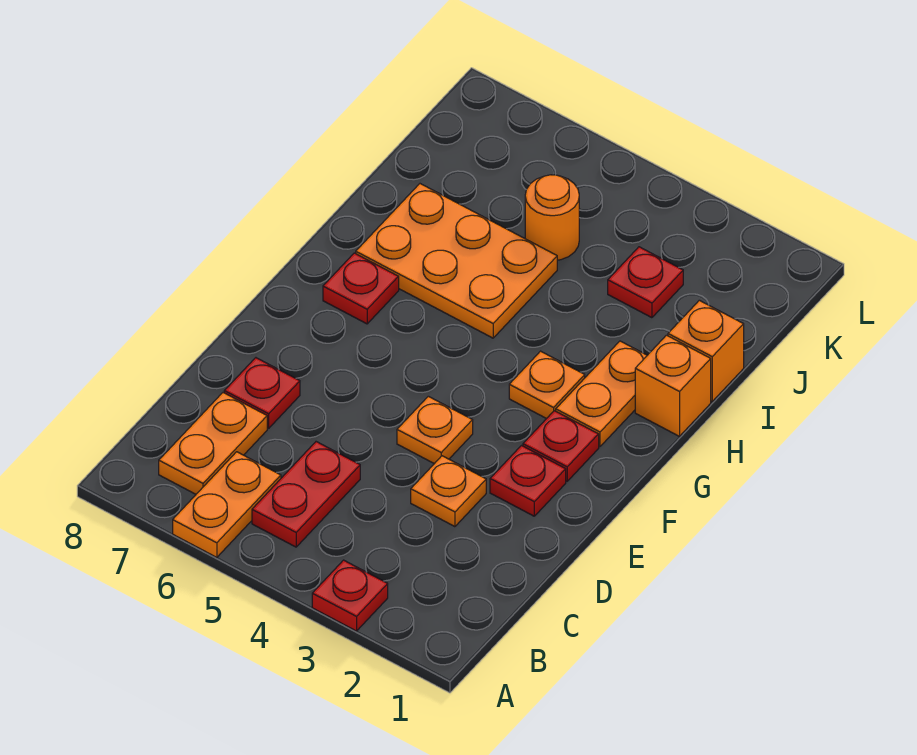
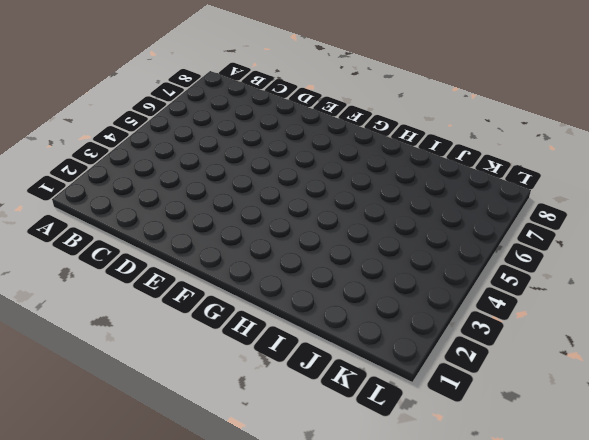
none -> red plate A3 level 1
none -> orange plate A6:B6 level 1
none -> red plate B5:C5 level 1

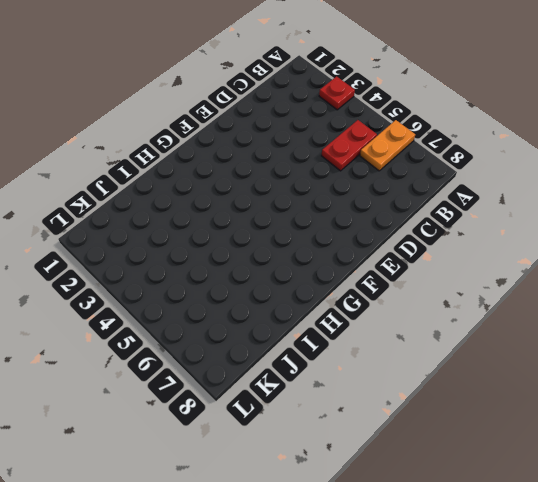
none -> orange plate B7:C7 level 1
none -> orange plate D3 level 1
none -> red plate D7 level 1

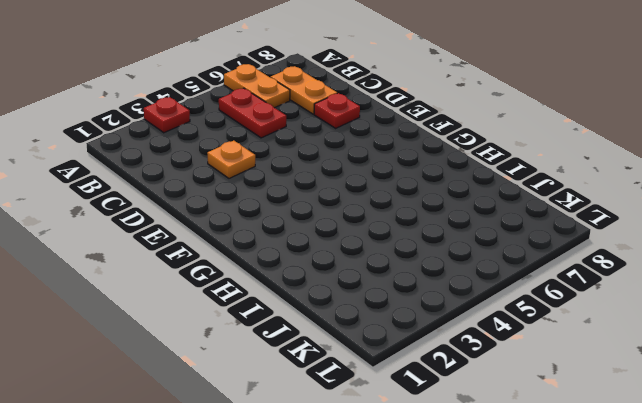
none -> red plate E2 level 1
none -> orange plate E4 level 1
none -> red plate F2 level 1

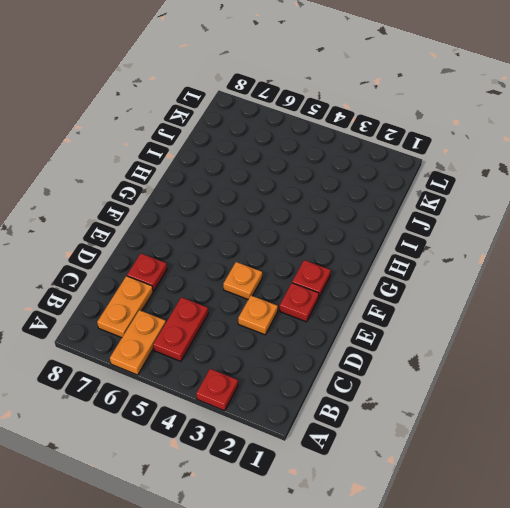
none -> orange plate G2:H2 level 1
none -> orange plate G3 level 1
none -> red plate G7 level 1

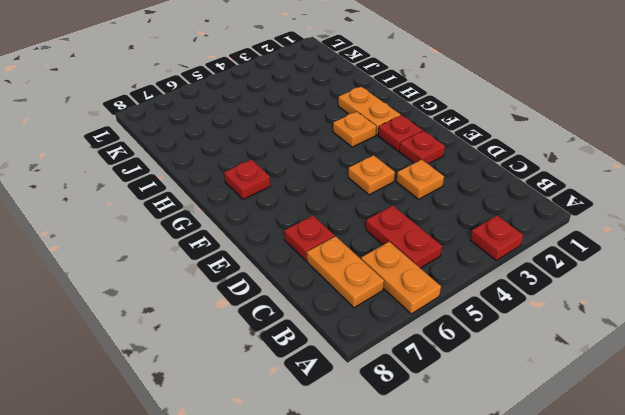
none -> orange brick H1 level 1
none -> orange plate H5:I7 level 1
none -> orange brick I1 level 1

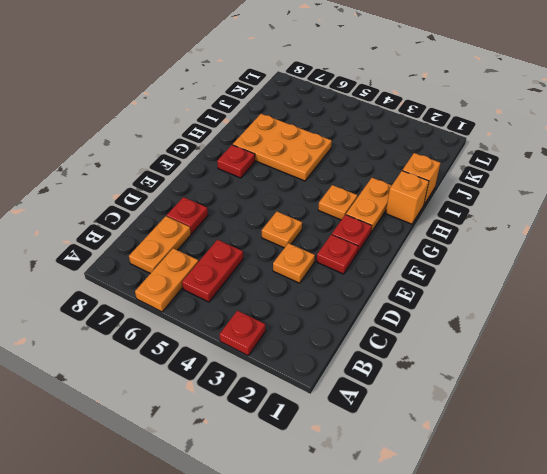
none -> red plate J3 level 1
none -> orange round brick J5 level 1

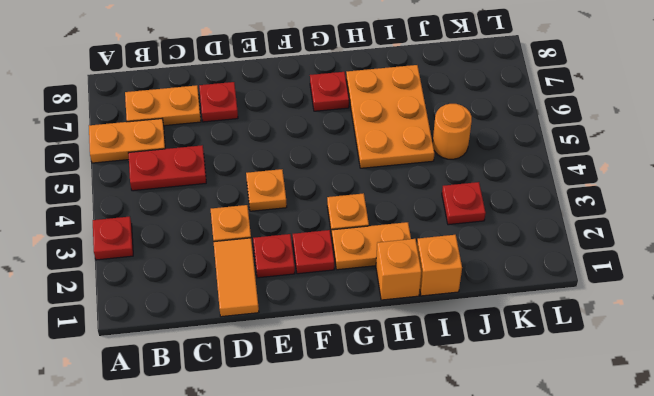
orange tile D1:D2 level 1 -> none

